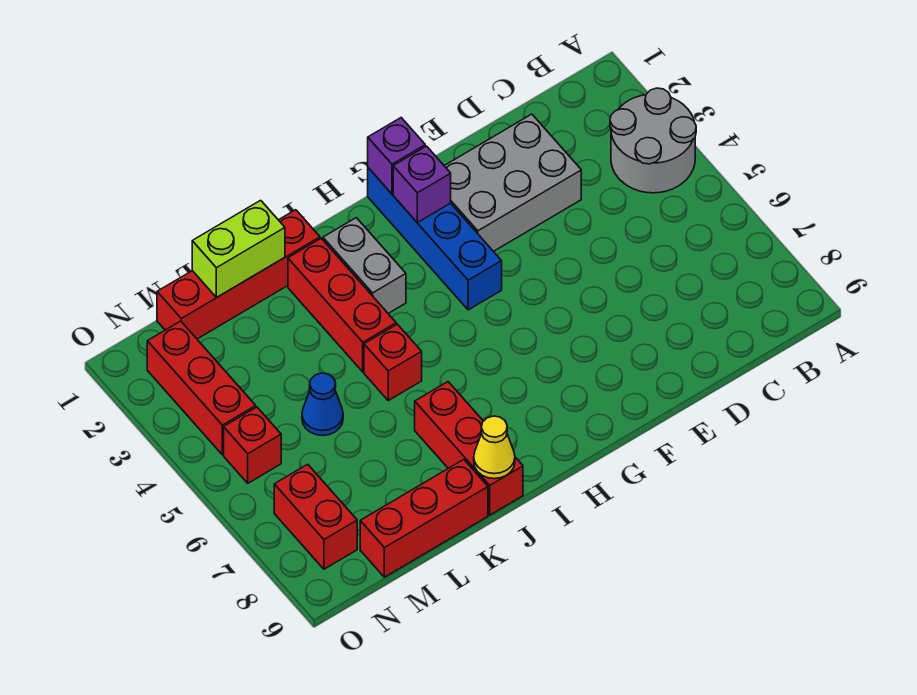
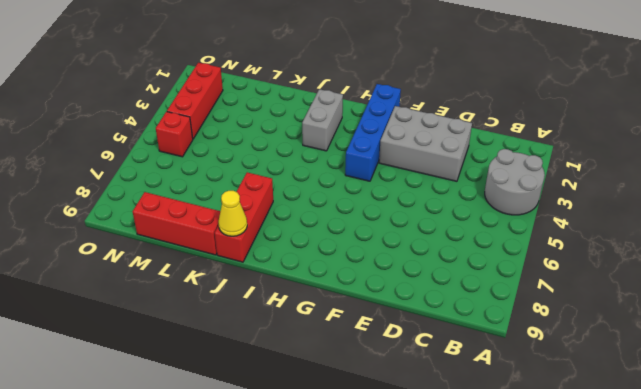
none -> red brick J1:M1 level 1
none -> red brick J2:J4 level 1
none -> red brick J5 level 1

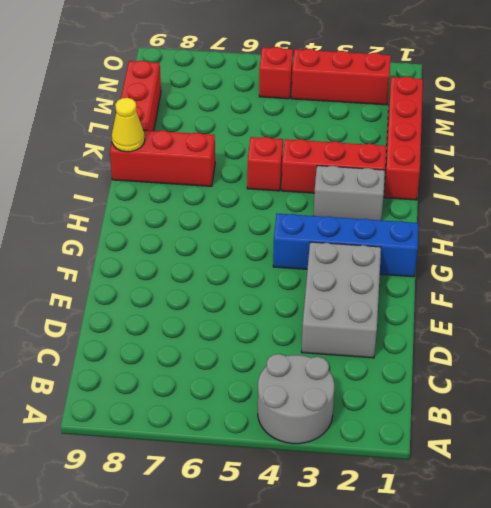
none -> blue cone L5 level 1
none -> red brick N7:N8 level 1
none -> purple brick G1 level 2

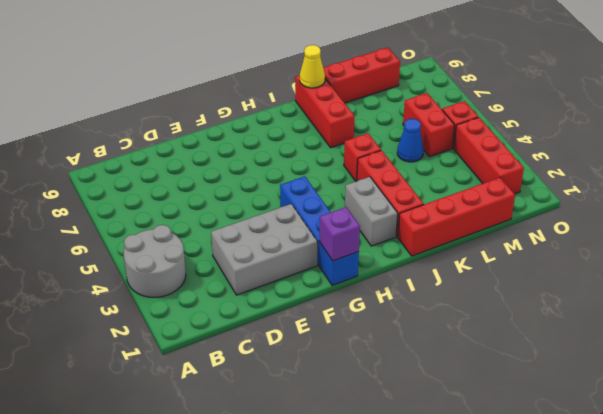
red brick M5:M6 level 1 -> red brick N7:N8 level 1
none -> purple brick G2 level 2
none -> lime brick K1:L1 level 2

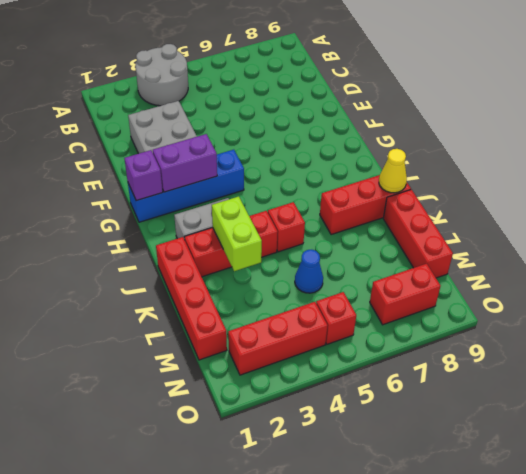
purple brick G2:G3 level 2 -> purple brick G2 level 2
lime brick J3:K3 level 2 -> lime brick K1:L1 level 2

